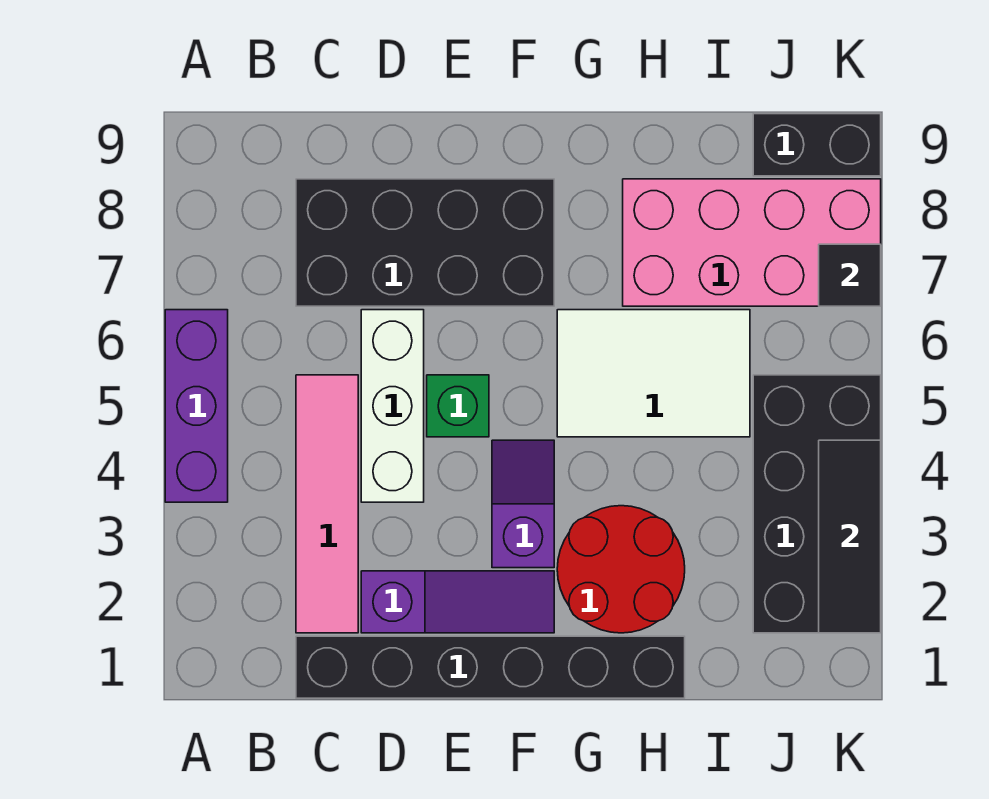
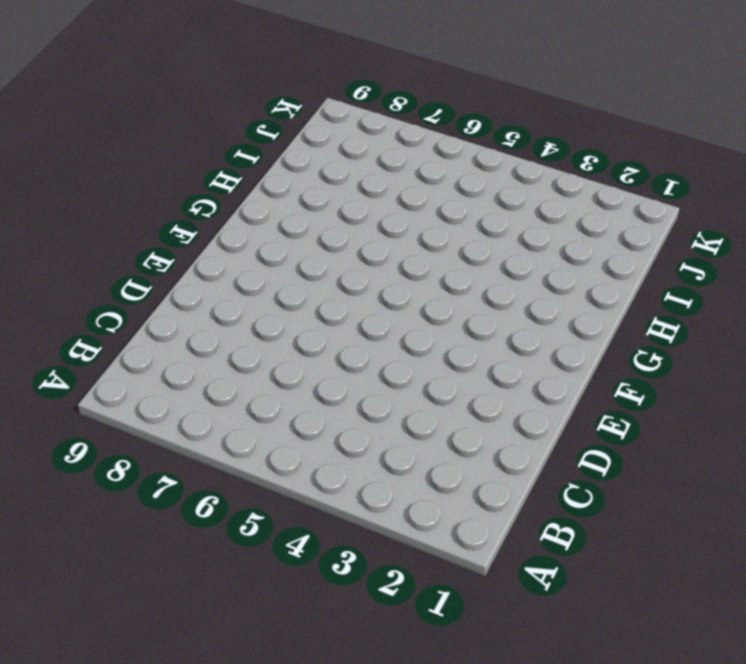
none -> purple brick A4:A6 level 1
none -> black brick C1:H1 level 1
none -> pink tile C2:C5 level 1

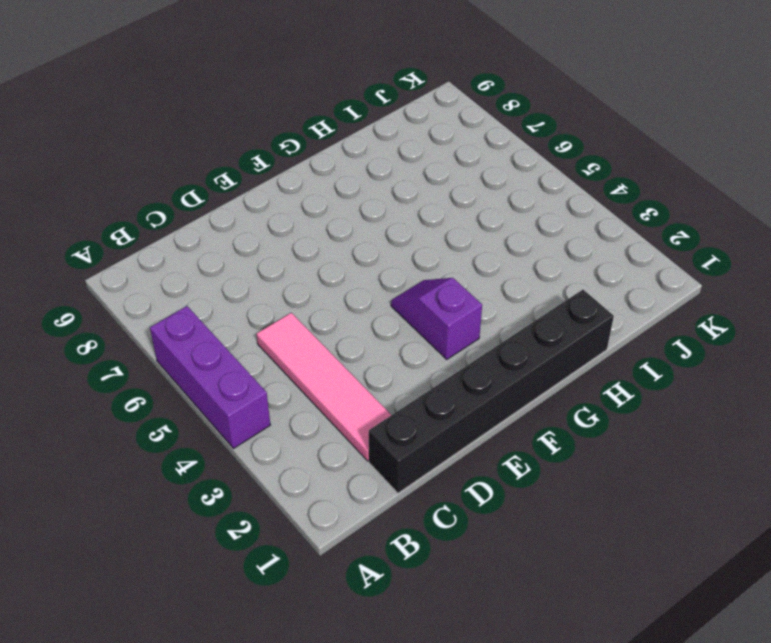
none -> black brick C7:F8 level 1
none -> purple slope D2:F2 level 1 top D
none -> white brick D4:D6 level 1

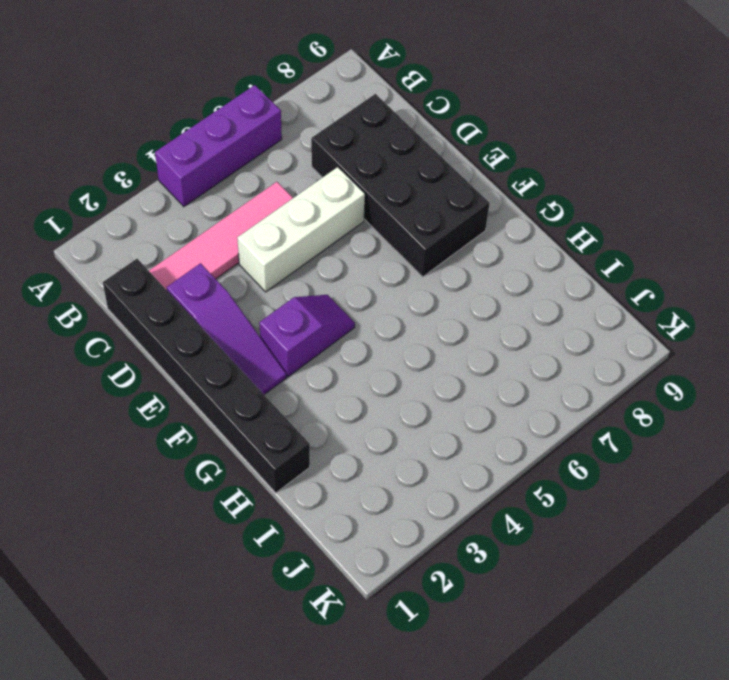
none -> green brick E5 level 1
none -> red round brick G2:H3 level 1
none -> white tile G5:I6 level 1

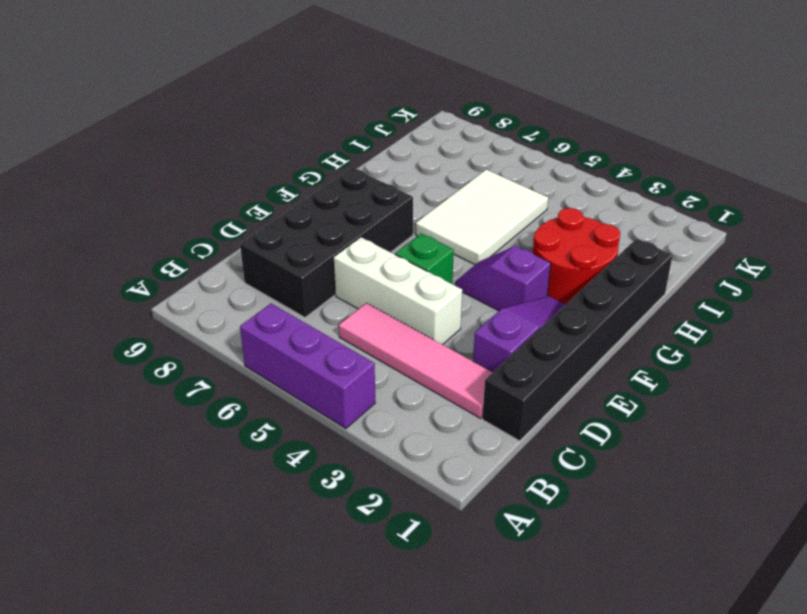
none -> pink brick H7:K8 level 1
none -> black brick J2:K5 level 1
none -> black brick J9:K9 level 1

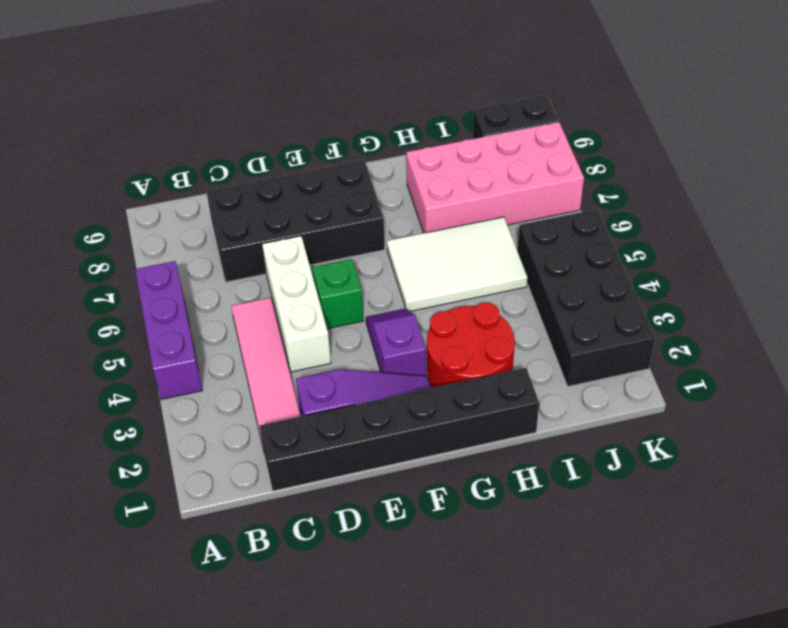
none -> black tile K2:K4 level 2
none -> black tile K7 level 2

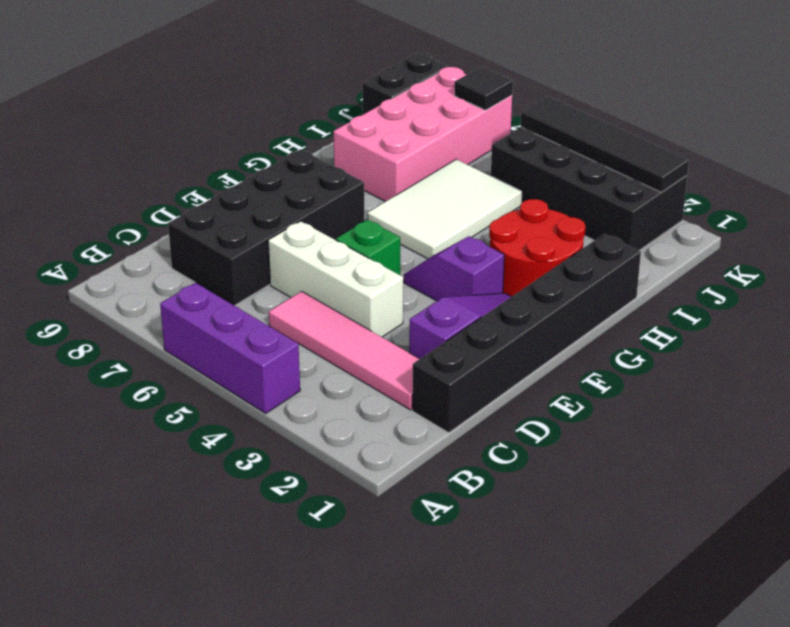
black tile K2:K5 level 2 -> black tile K2:K4 level 2

